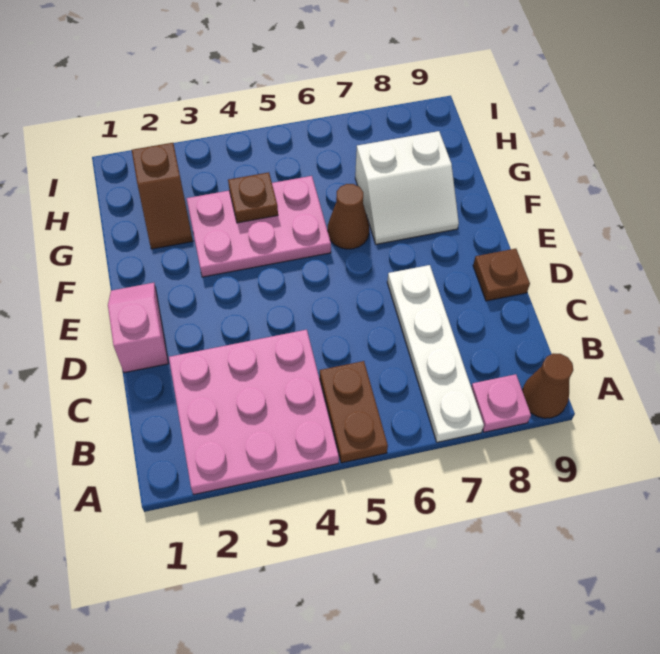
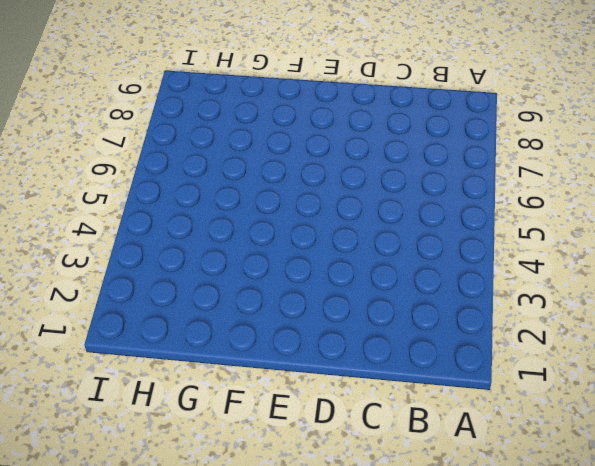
none -> pink plate A2:C4 level 1
none -> brown plate A5:B5 level 1
none -> white plate A7:D7 level 1

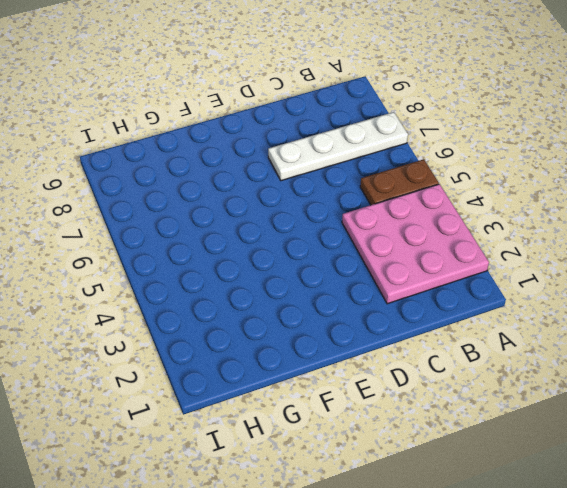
none -> pink plate A8 level 1
none -> brown cone A9 level 1
none -> pink slope D1:E1 level 1 top D

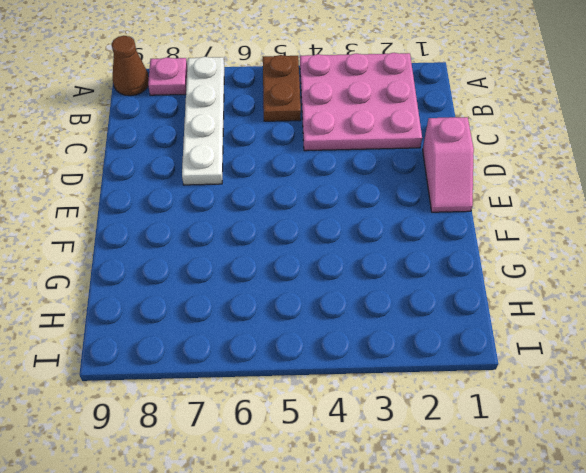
none -> brown plate D9 level 1
none -> pink plate F3:G5 level 1
none -> brown cone F6 level 1

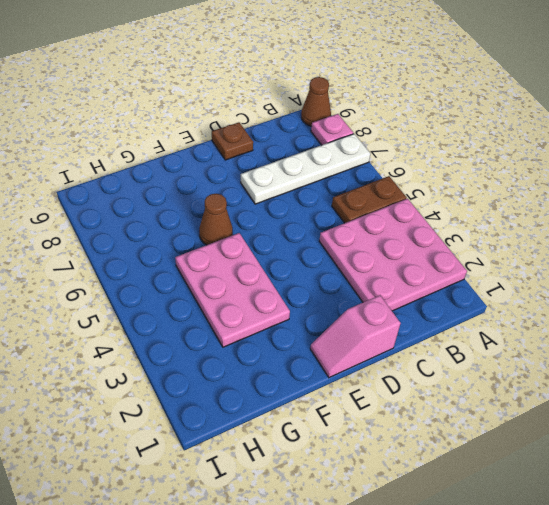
none -> white slope F7:G8 level 1 top G
none -> brown slope G2:H2 level 1 top H
none -> brown plate G4 level 2

